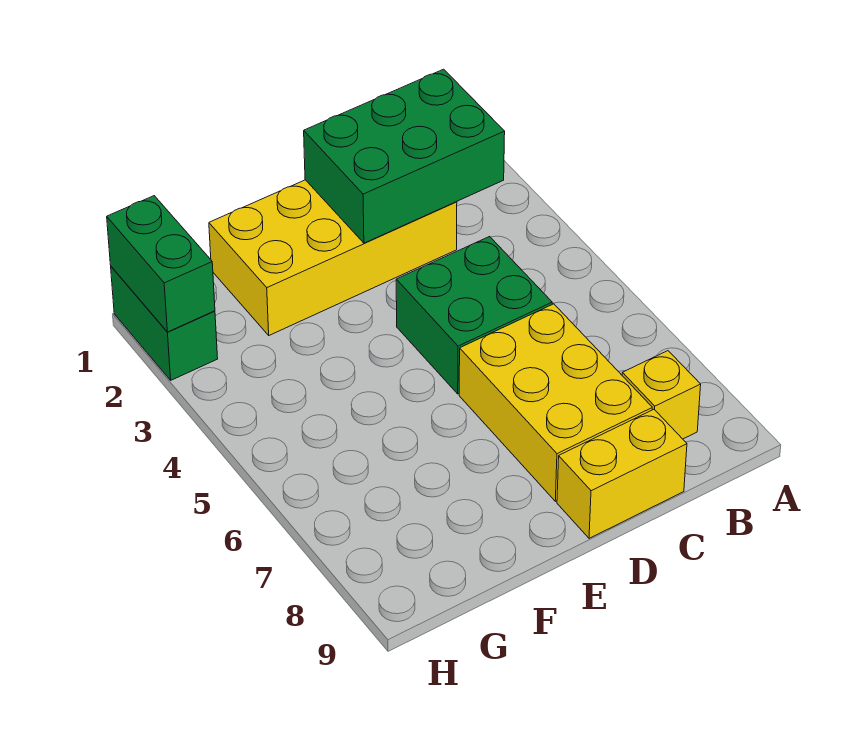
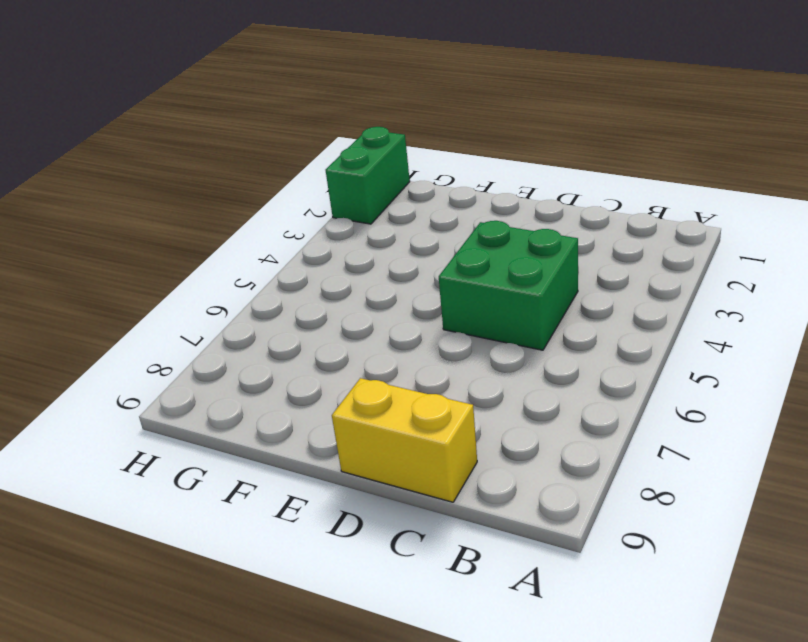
none -> yellow brick B8 level 1
none -> yellow brick C1:F2 level 1

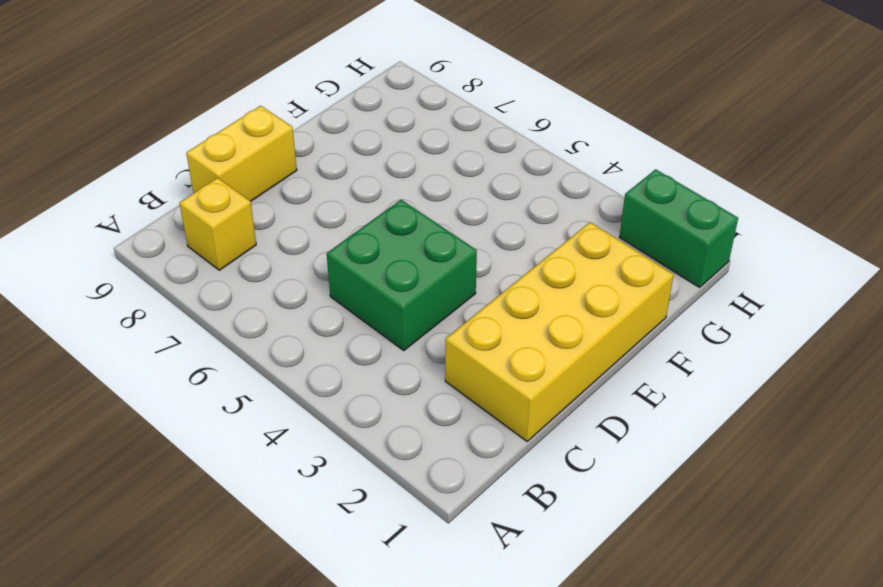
none -> yellow brick C6:D8 level 1
none -> green brick B1:D2 level 2

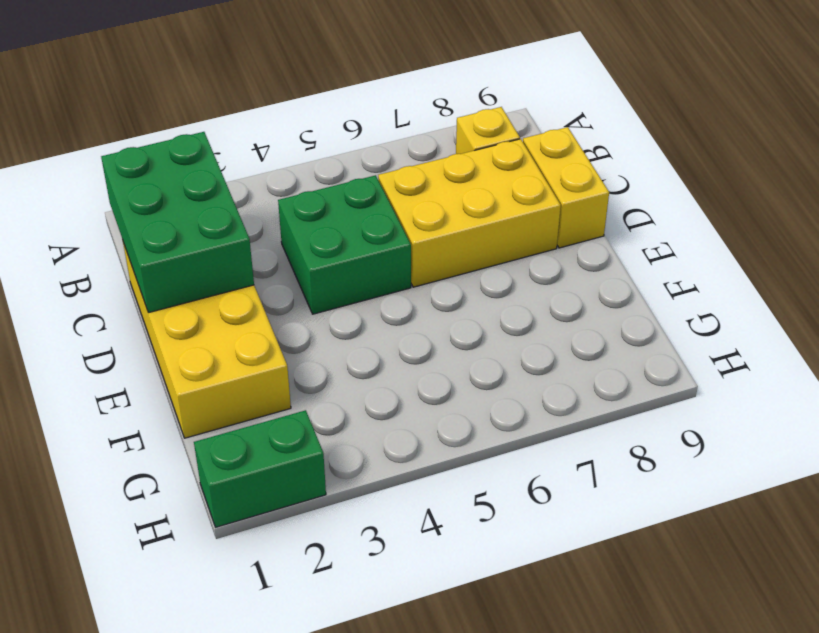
none -> green brick H1:H2 level 2

